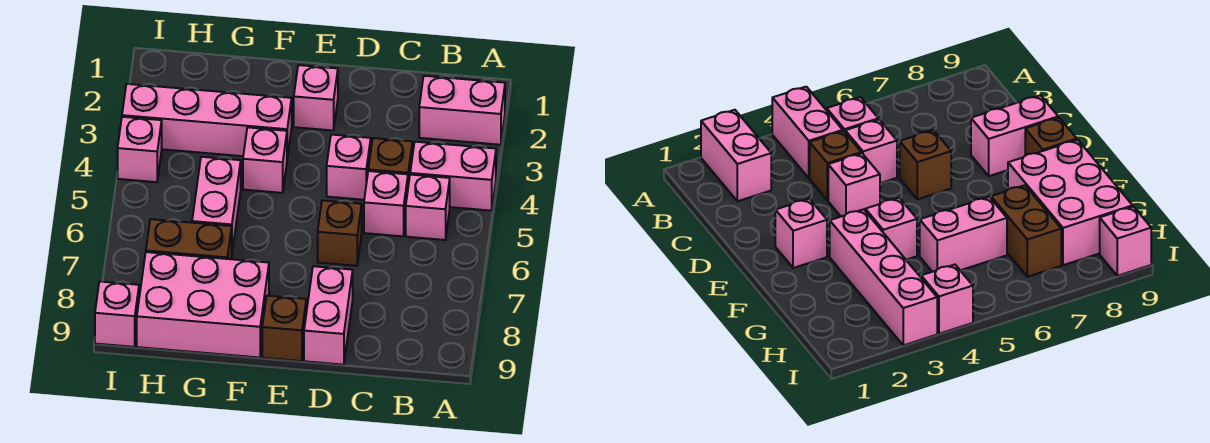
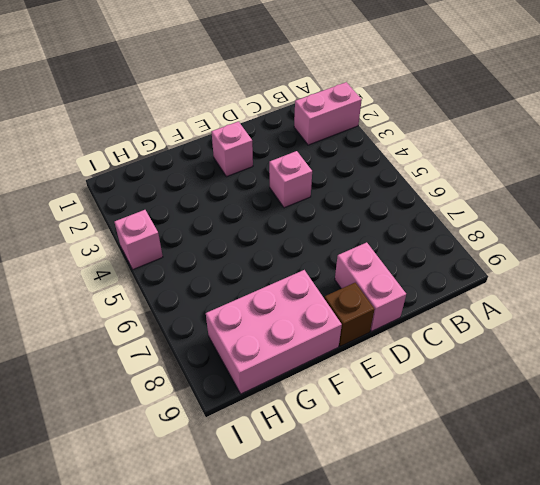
none -> pink brick A4:B4 level 1
none -> pink brick B5 level 1
none -> brown brick C4 level 1

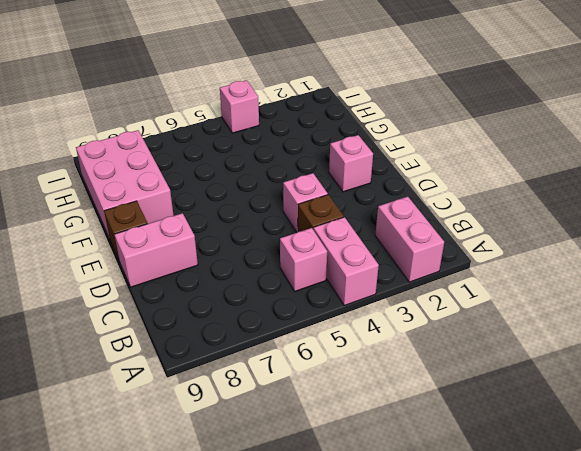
none -> pink brick C5 level 1
none -> brown brick D6 level 1
none -> pink brick F3:I3 level 1

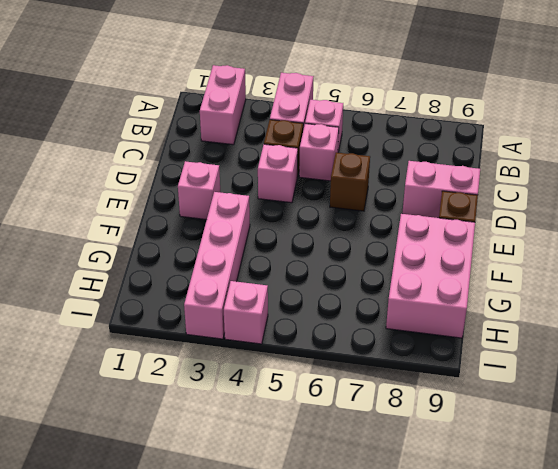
none -> pink brick F4 level 1
none -> pink brick G5:G6 level 1
none -> brown brick G7:H7 level 1

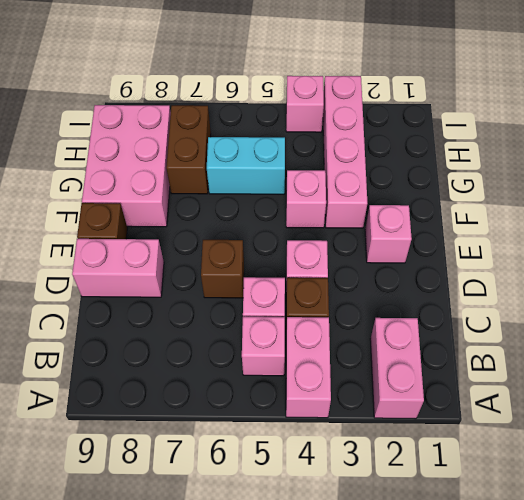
cyan brick G5:G6 level 1 -> pink brick G5:G6 level 1
none -> pink brick I9 level 1

